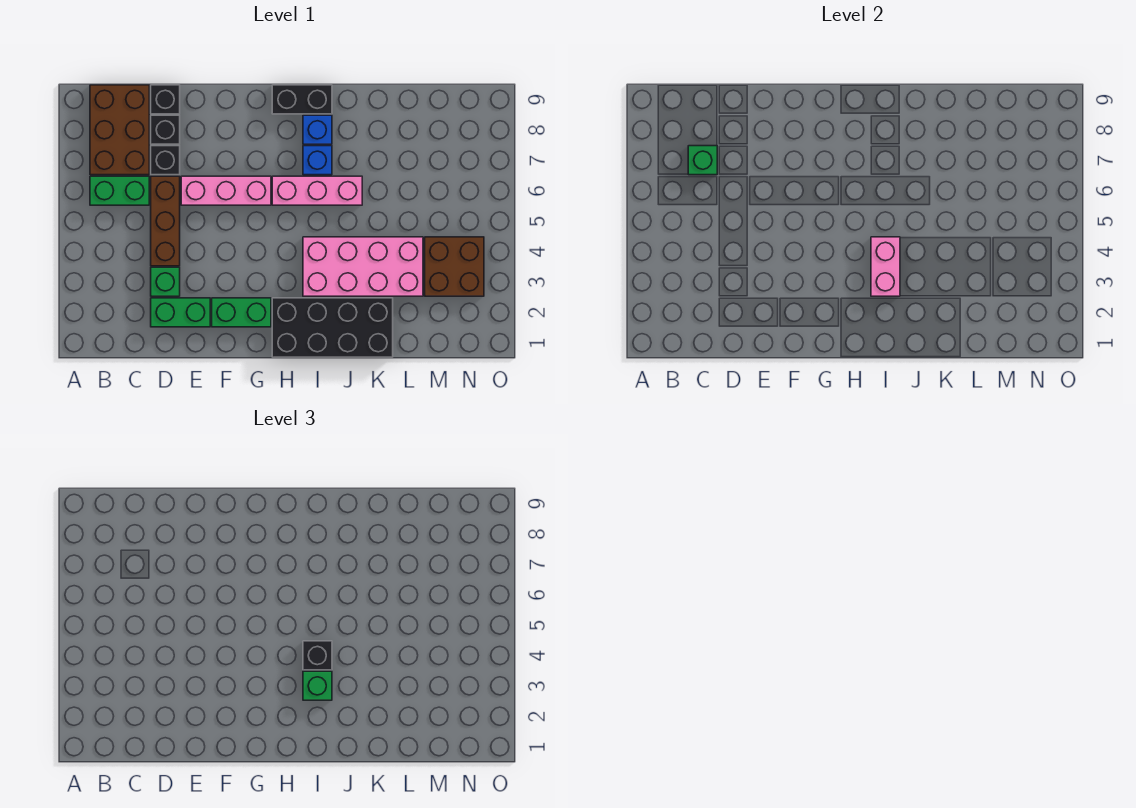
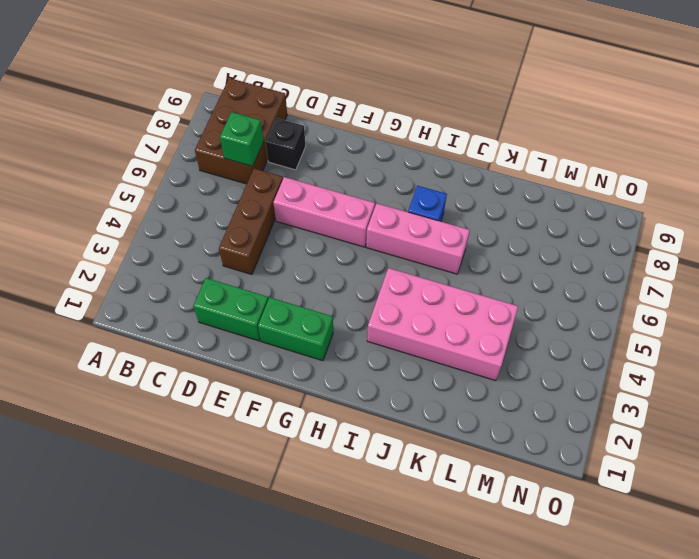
none -> green brick B6:C6 level 1
none -> green brick D3 level 1
none -> black brick D7 level 1

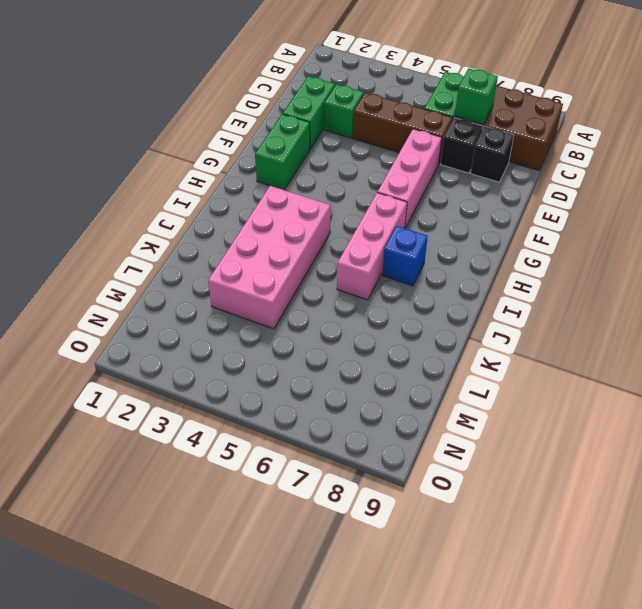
none -> black brick D9 level 1
none -> black brick H1:K2 level 1
none -> black brick H9:I9 level 1

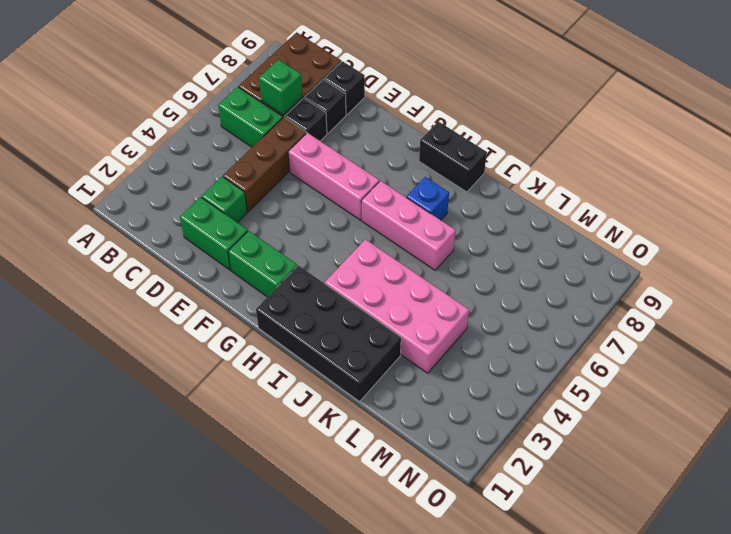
none -> blue brick I8 level 1
none -> brown brick M3:N4 level 1
none -> pink brick I3:I4 level 2

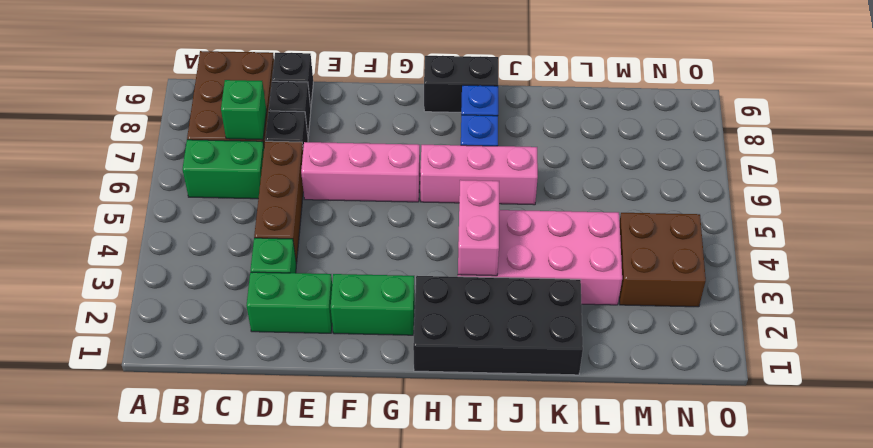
none -> green brick I3 level 3
none -> black brick I4 level 3

